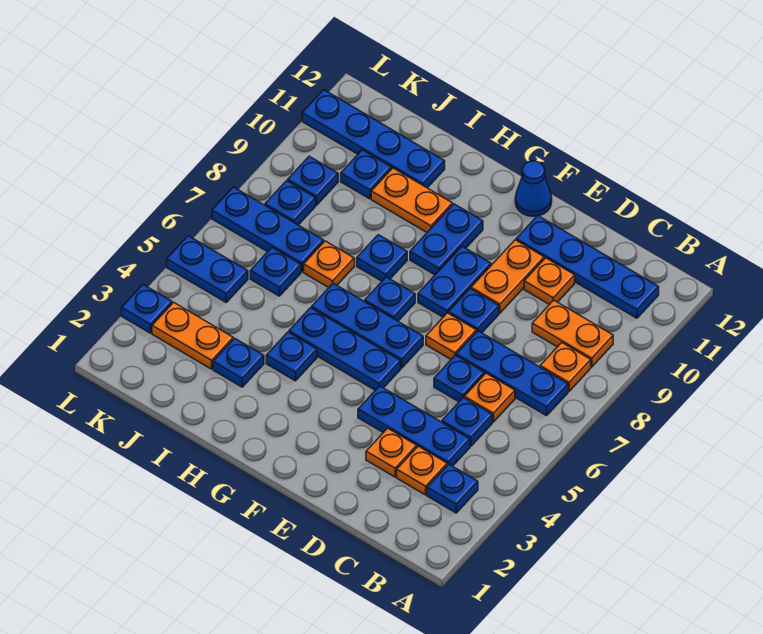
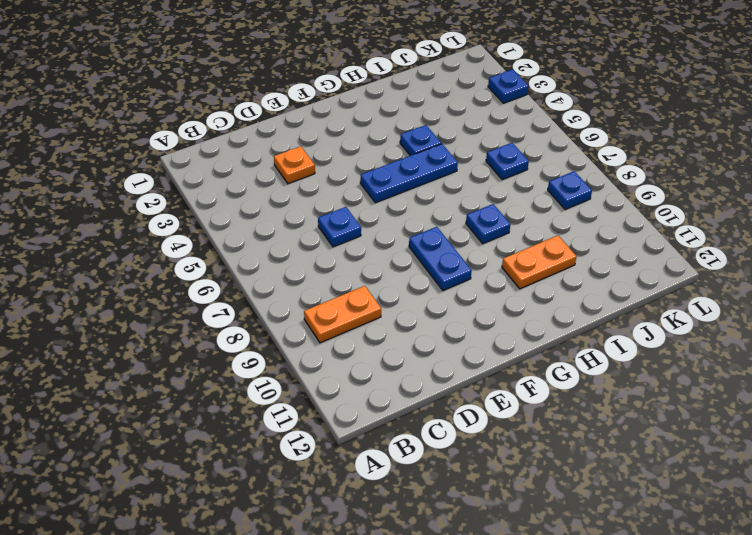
none -> blue plate B3 level 1
none -> blue plate B7:D7 level 1
none -> orange plate B8 level 1
none -> blue plate B11:E11 level 1

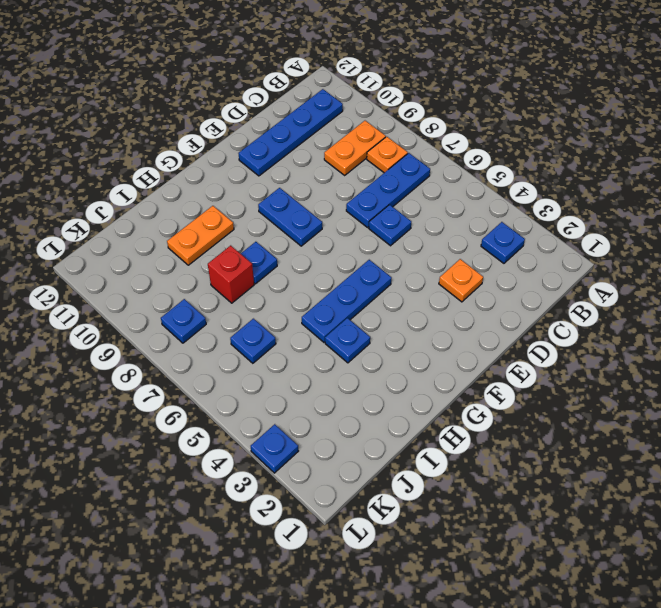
red brick I8 level 1 -> none
none -> orange plate C3 level 1
none -> blue plate C4:E4 level 1
none -> blue plate C5 level 1
none -> orange plate C6 level 1

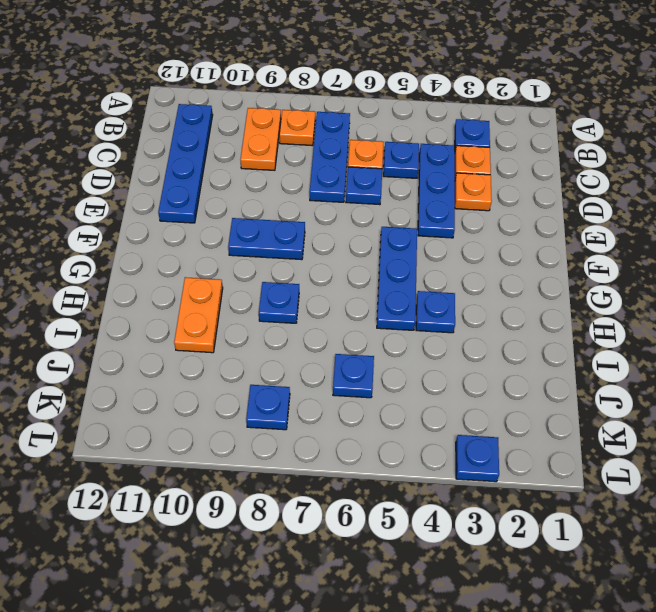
none -> orange plate D10 level 1
none -> orange plate E7 level 1
none -> blue plate E8 level 1
none -> orange plate E9:E10 level 1

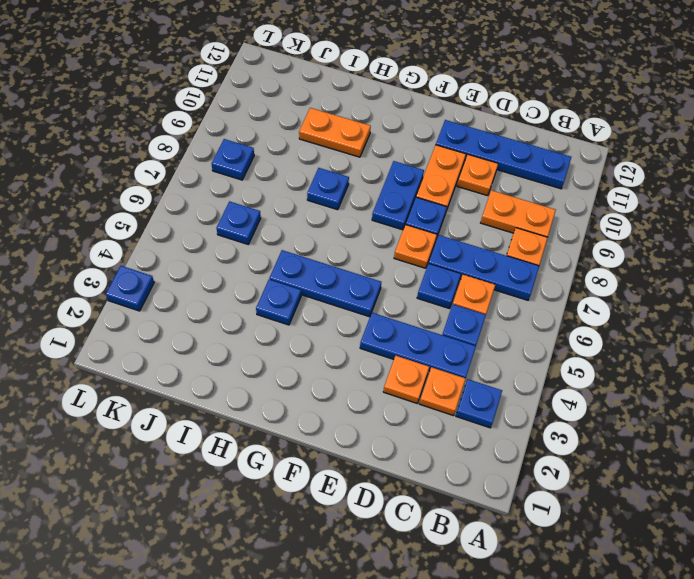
none -> blue plate F6:H6 level 1
none -> blue cone F12 level 1
none -> blue plate G7 level 1
none -> blue plate G9:G10 level 1

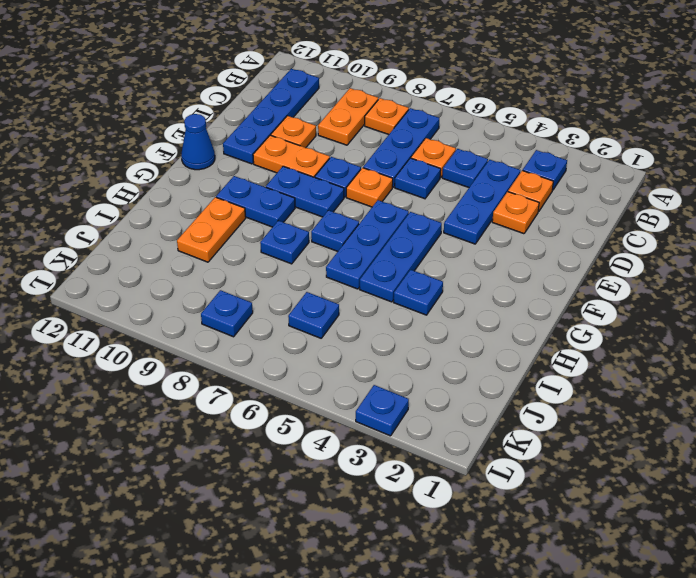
none -> blue plate I3 level 1
none -> orange plate I7 level 1
none -> blue plate I11:L11 level 1
none -> orange plate J3:K3 level 1

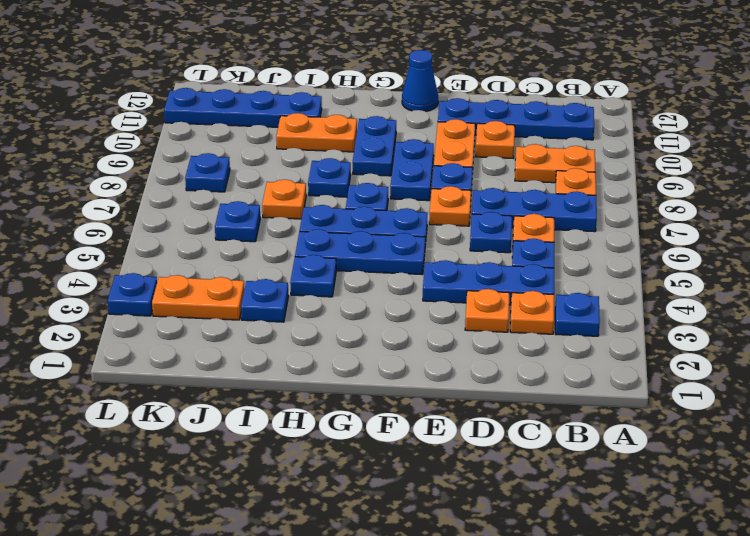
none -> blue plate J7:L7 level 1
none -> blue plate J10 level 1
none -> blue plate K5:L5 level 1
none -> blue plate K9 level 1

